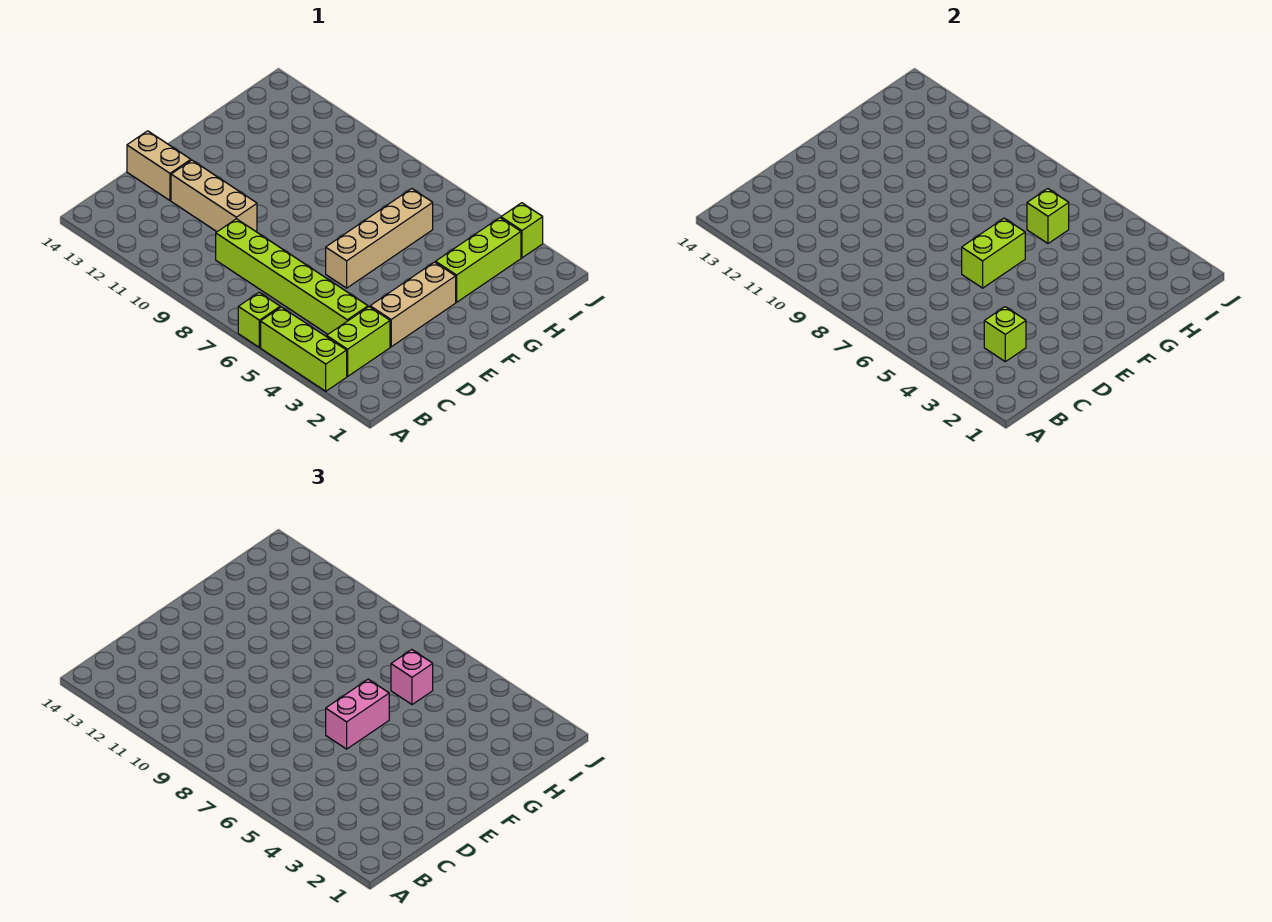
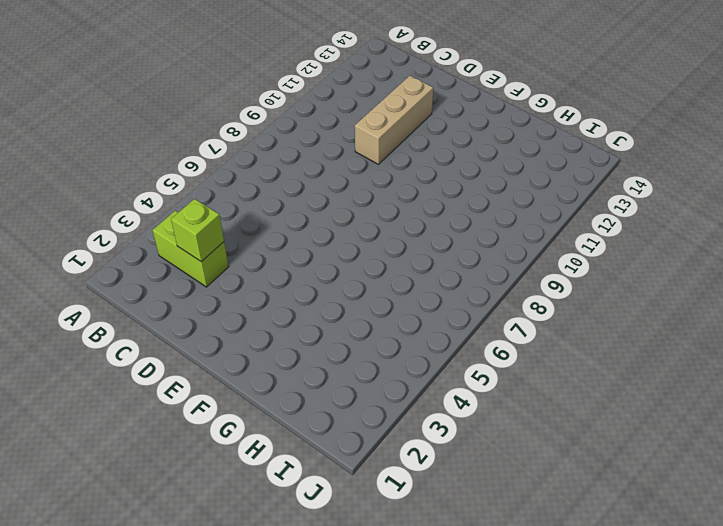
none -> lime brick A3:A5 level 1
none -> lime brick A6 level 1
none -> lime brick C4:C9 level 1

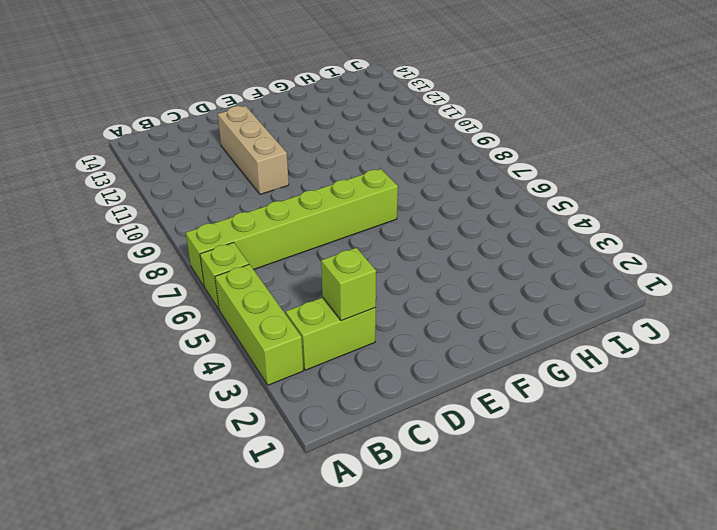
lime brick A7:F7 level 1 -> lime brick C4:C9 level 1
none -> tan brick D3:F3 level 1
none -> tan brick D13:D14 level 1
none -> tan brick E6:H6 level 1

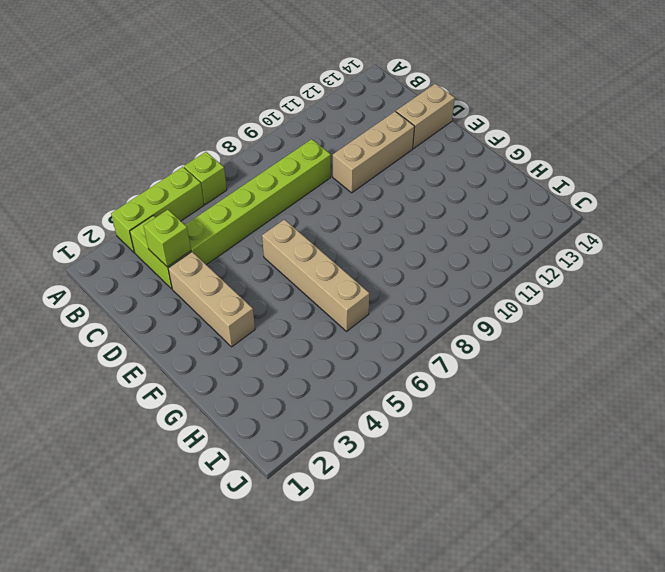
none -> lime brick G3:I3 level 1
none -> lime brick J3 level 1
none -> lime brick E6:F6 level 2

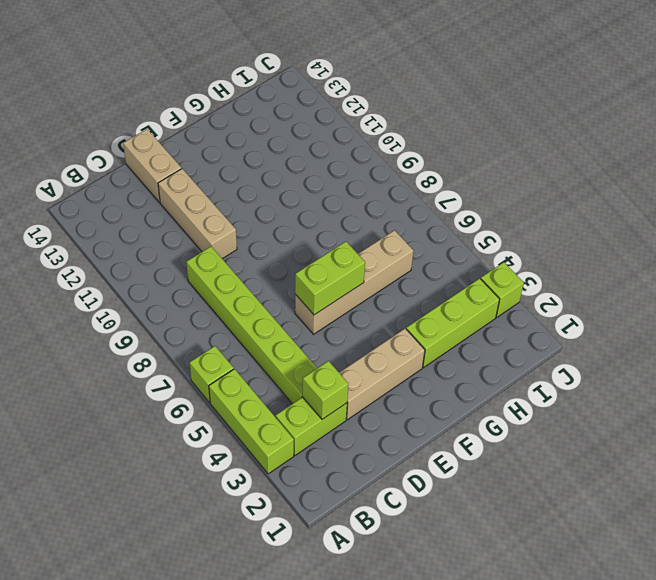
none -> lime brick H6 level 2
none -> pink brick E6:F6 level 3
none -> pink brick H6 level 3

